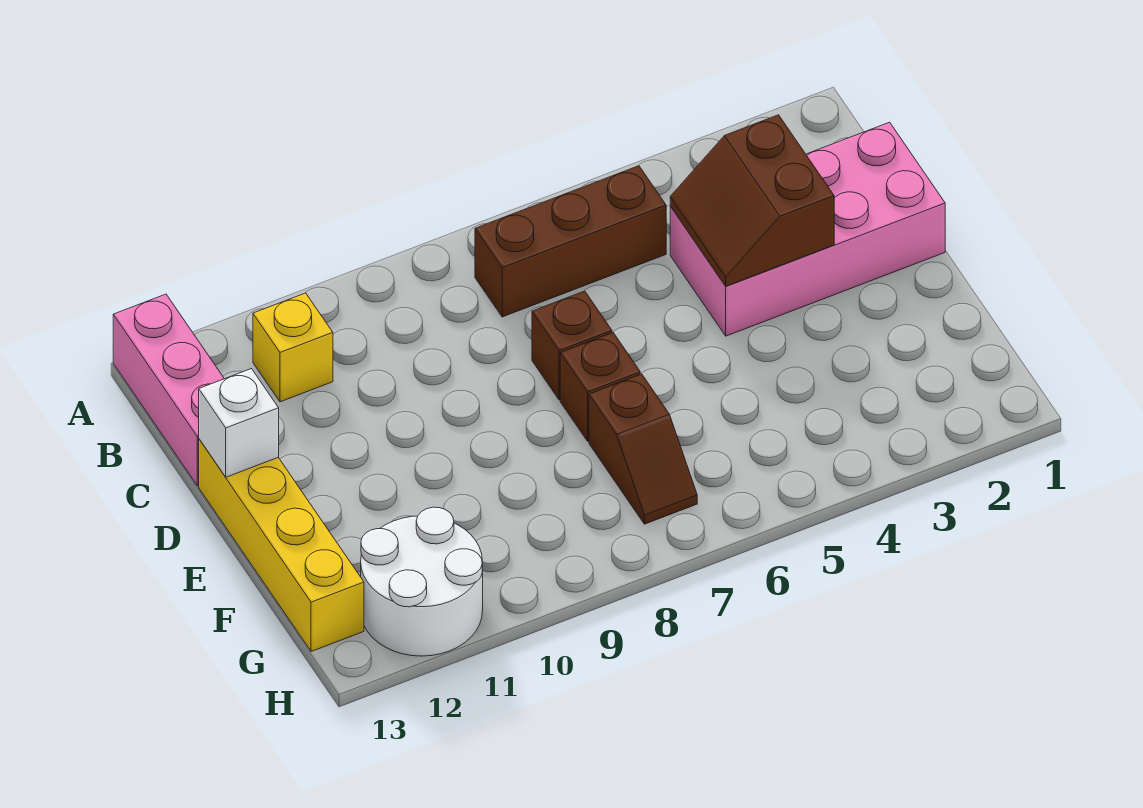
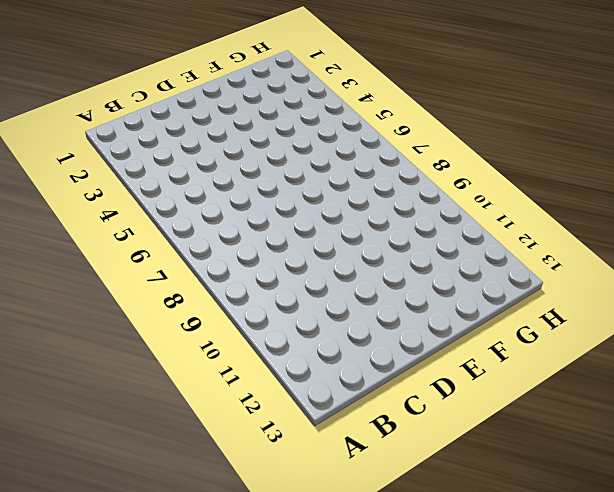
none -> pink brick A13:C13 level 1
none -> brown brick B5:B7 level 1

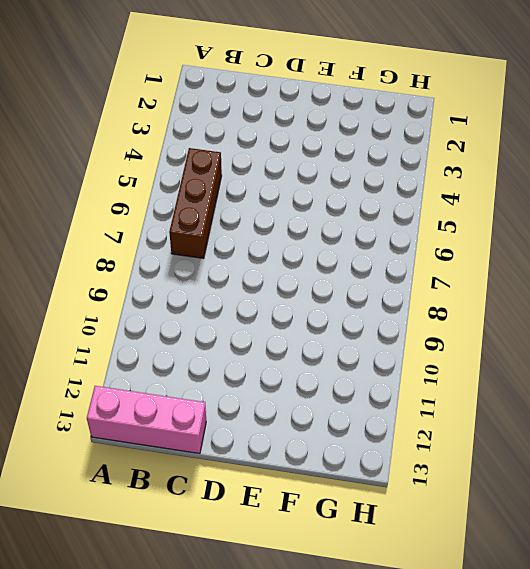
none -> yellow brick B11 level 1
none -> pink brick C1:D4 level 1

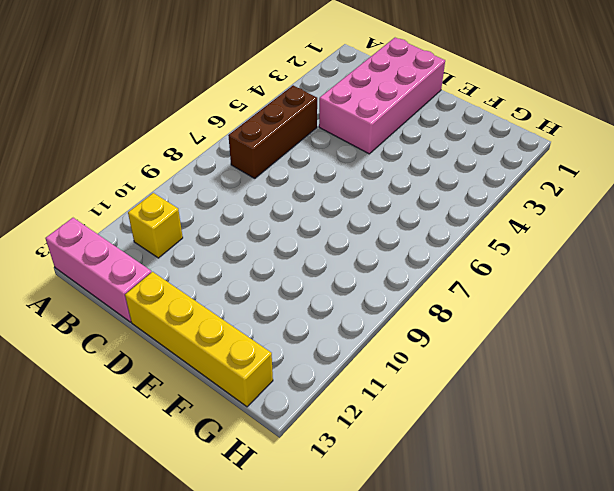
none -> brown brick D7 level 1
none -> brown brick E7 level 1

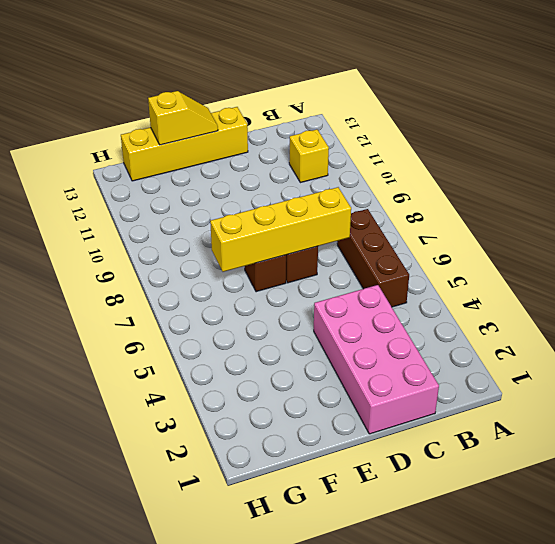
yellow brick C7:F7 level 2 -> none
yellow slope E13:F13 level 2 top F -> none
none -> pink brick A13:C13 level 1
none -> brown slope F7:G7 level 1 top F

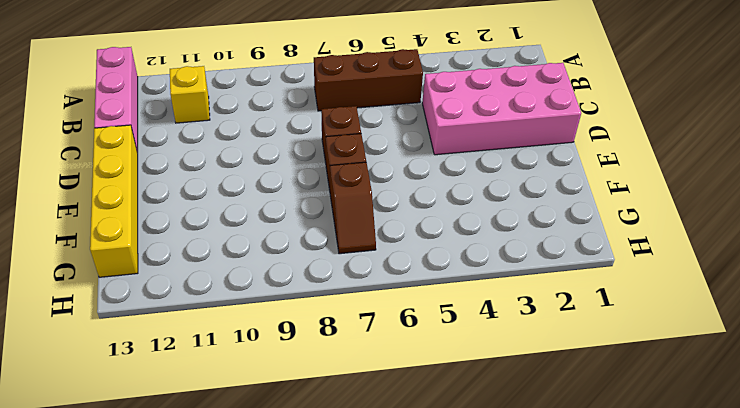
none -> white round brick G11:H12 level 1
none -> brown slope C3:D4 level 2 top 3

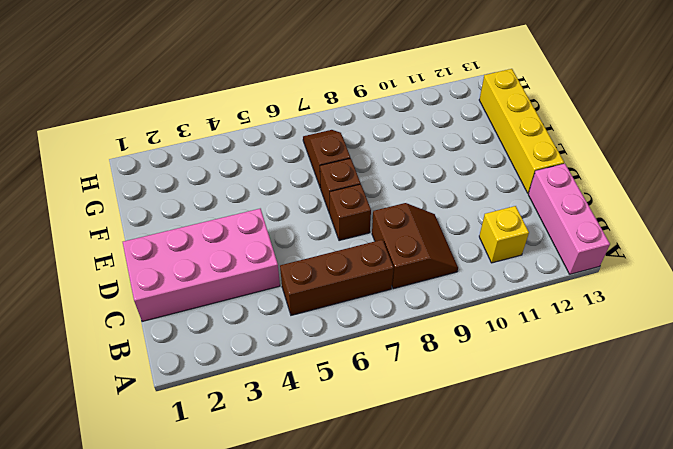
brown slope B8:C9 level 1 top 8 -> brown slope C3:D4 level 2 top 3
none -> white round brick G11:H12 level 1
none -> white brick D13 level 2

